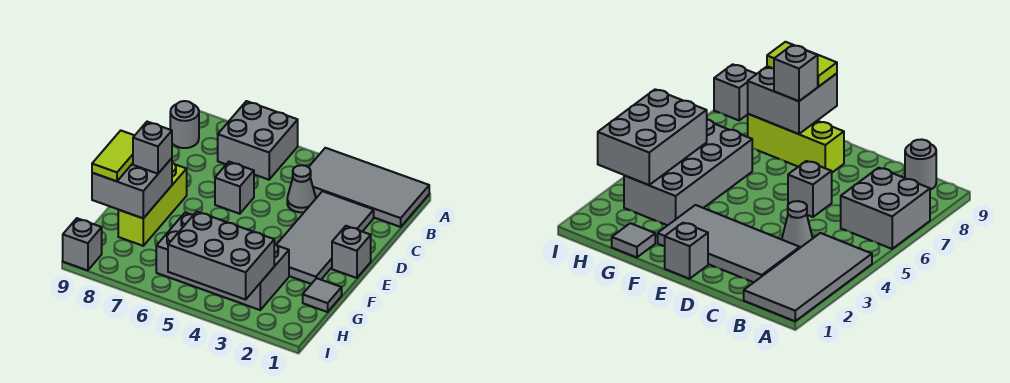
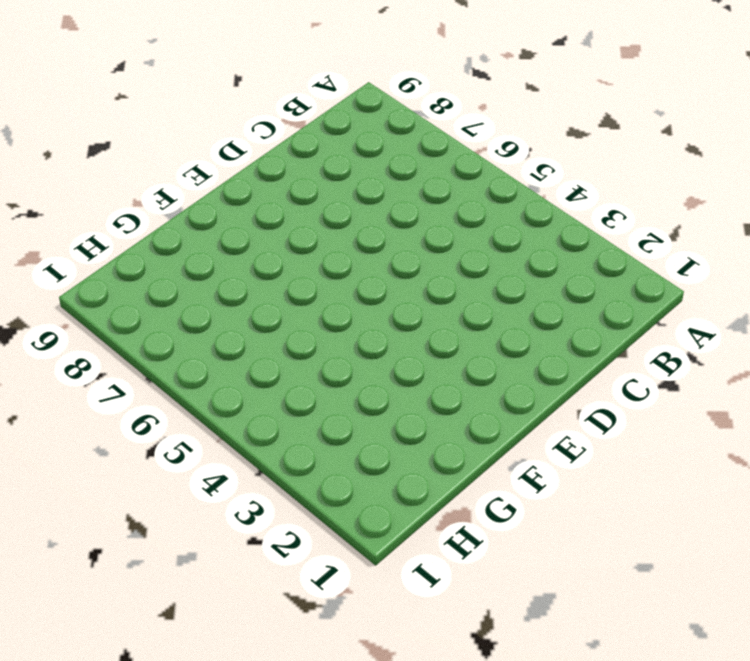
none -> grey tile A1:B4 level 1
none -> grey brick A6:B7 level 1
none -> grey round brick B9 level 1

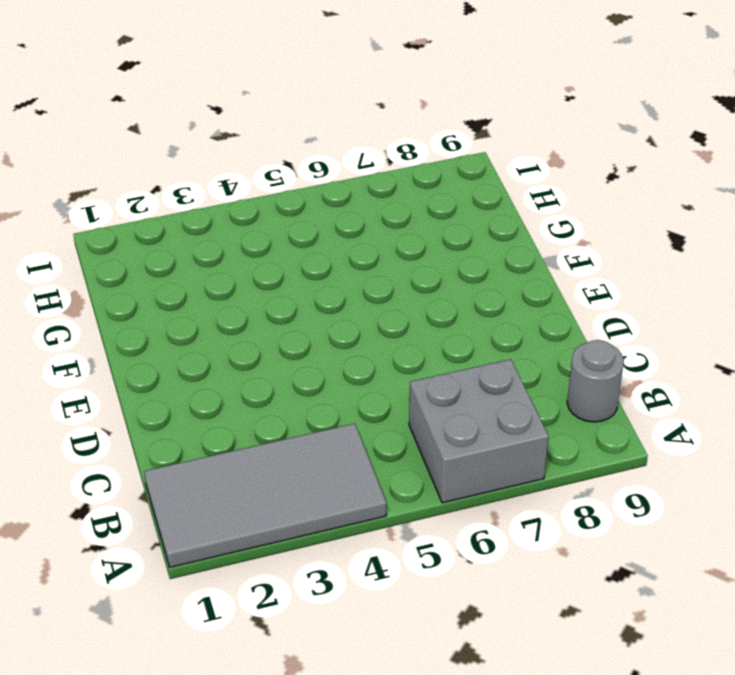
none -> grey tile C2:F3 level 1
none -> grey cone C4 level 1
none -> grey brick D6 level 1

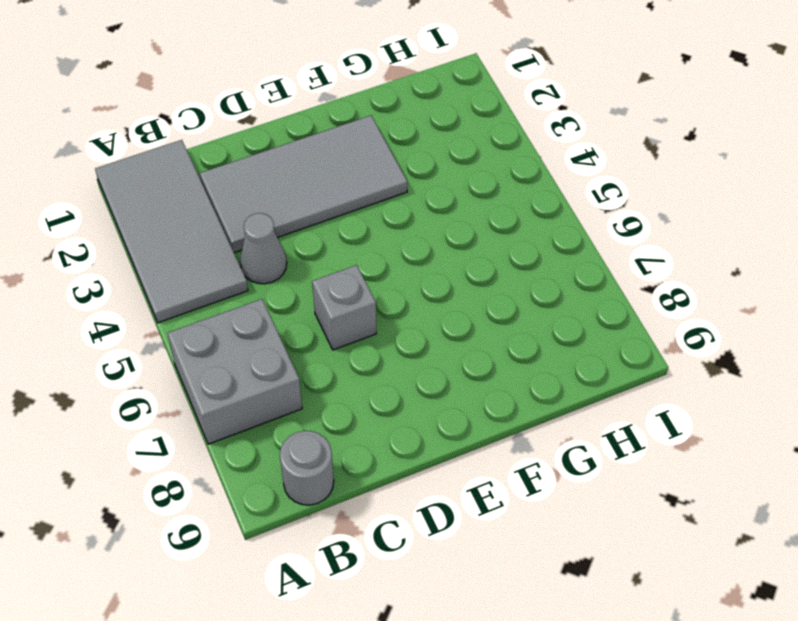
none -> grey brick E1 level 1
none -> lime brick E8:G8 level 1
none -> grey tile G1 level 1

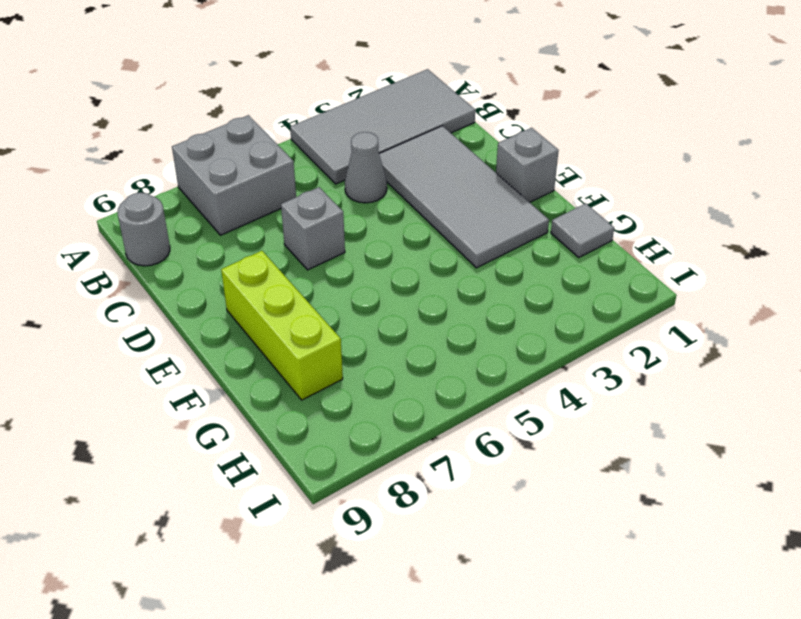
none -> grey brick G3:H6 level 1
none -> grey brick I9 level 1
none -> grey brick F8:G9 level 2

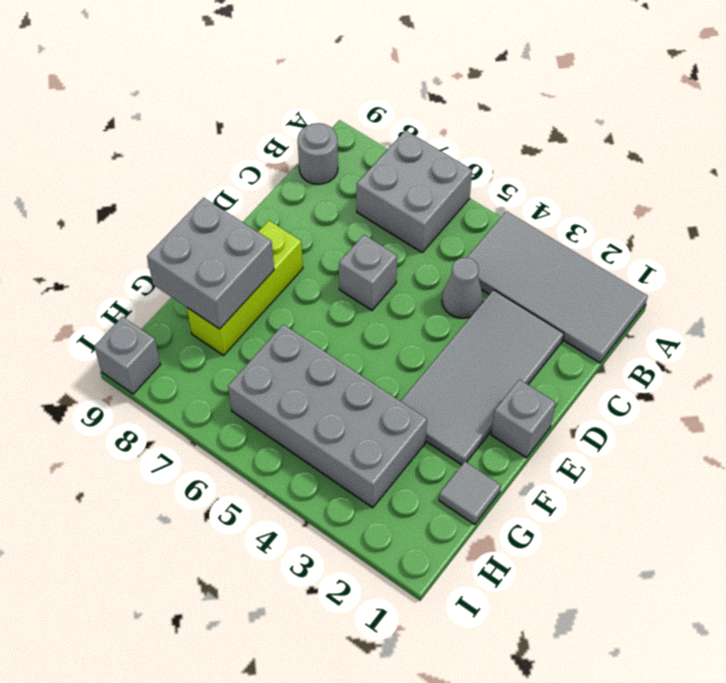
none -> grey brick H3:I5 level 2
none -> grey brick F8 level 3
none -> lime tile F9:G9 level 3

